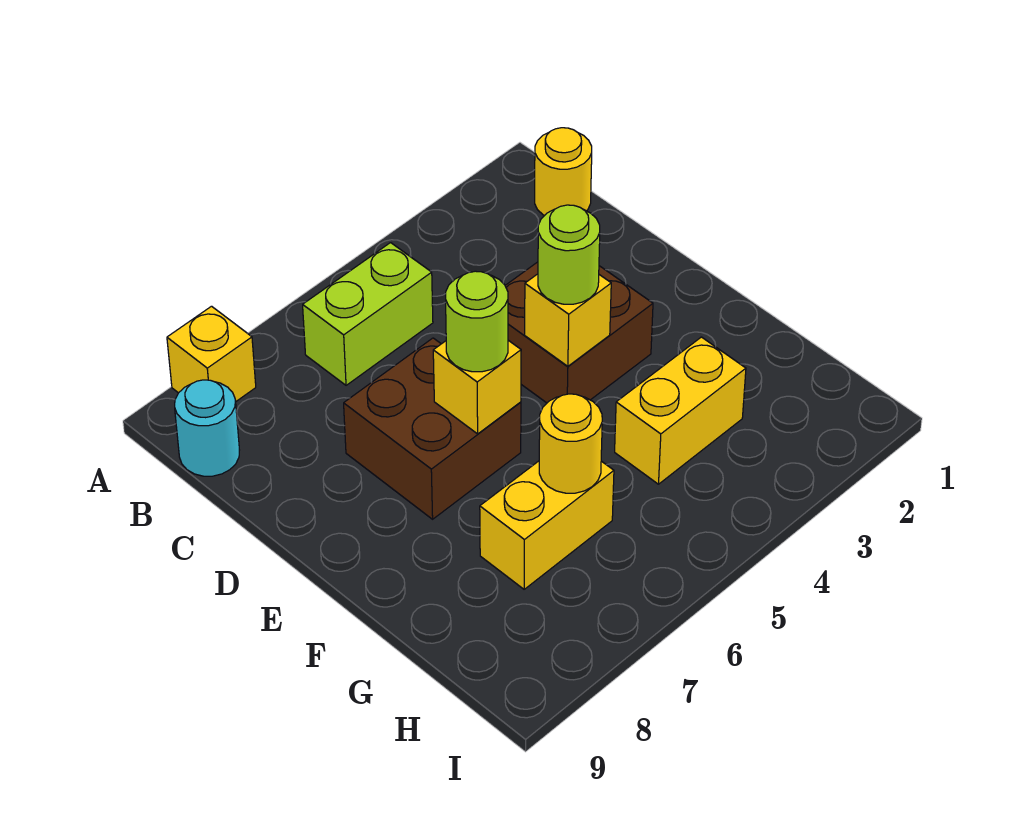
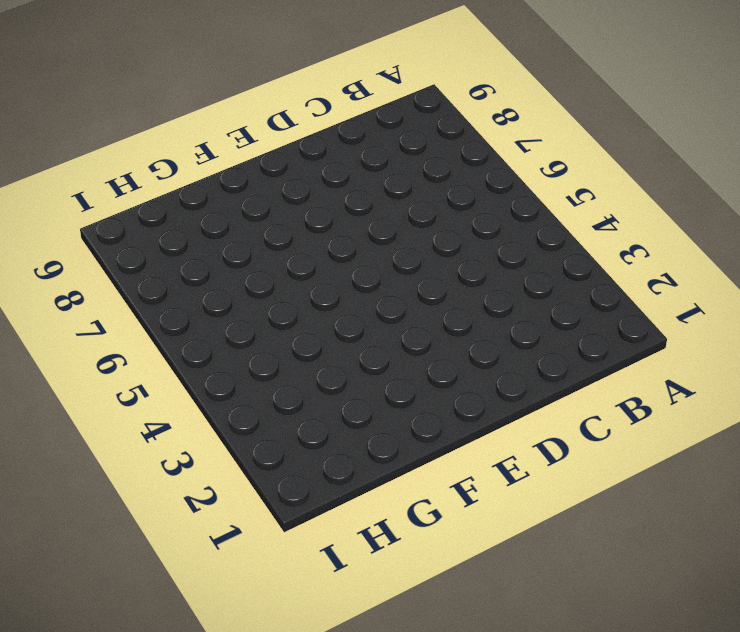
none -> yellow brick A8 level 1
none -> yellow round brick B1 level 1
none -> lime brick B5:B6 level 1

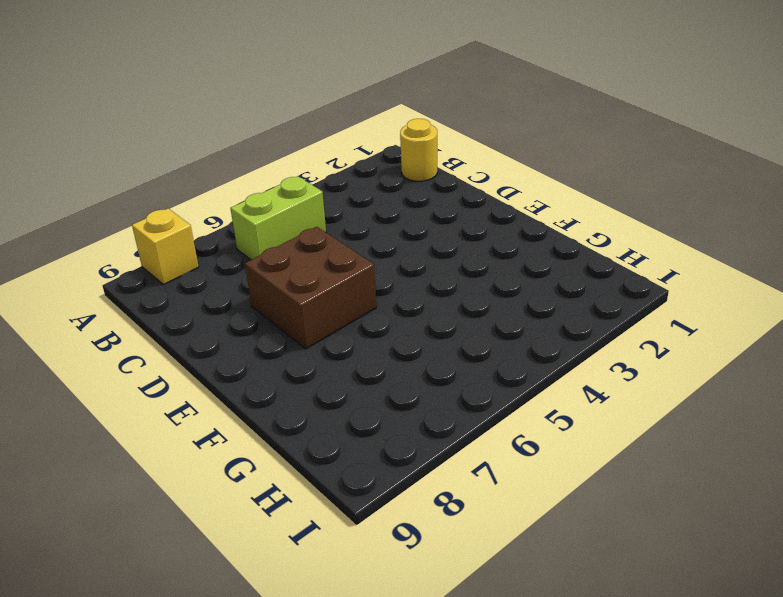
none -> cyan round brick B9 level 1
none -> brown brick D3:E4 level 1
none -> yellow brick G3:G4 level 1

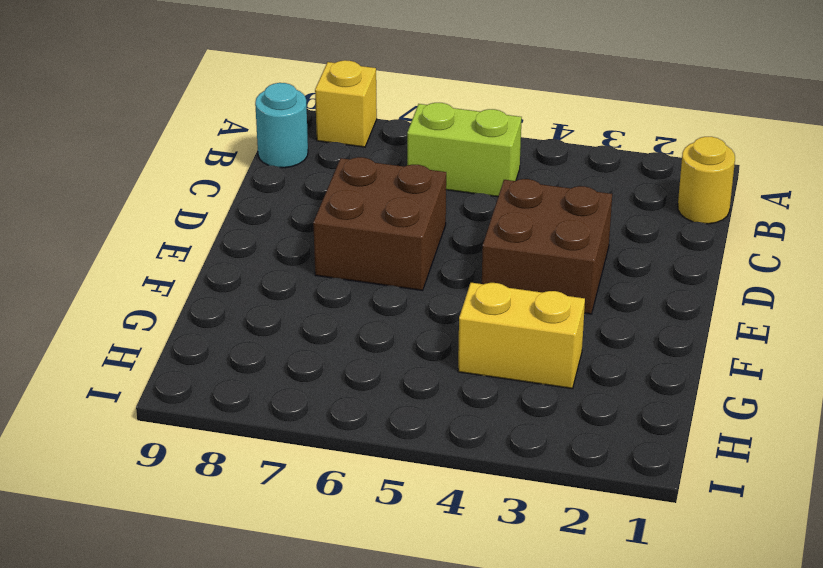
none -> yellow brick G6:G7 level 1
none -> yellow brick E4 level 2
none -> yellow brick E6 level 2

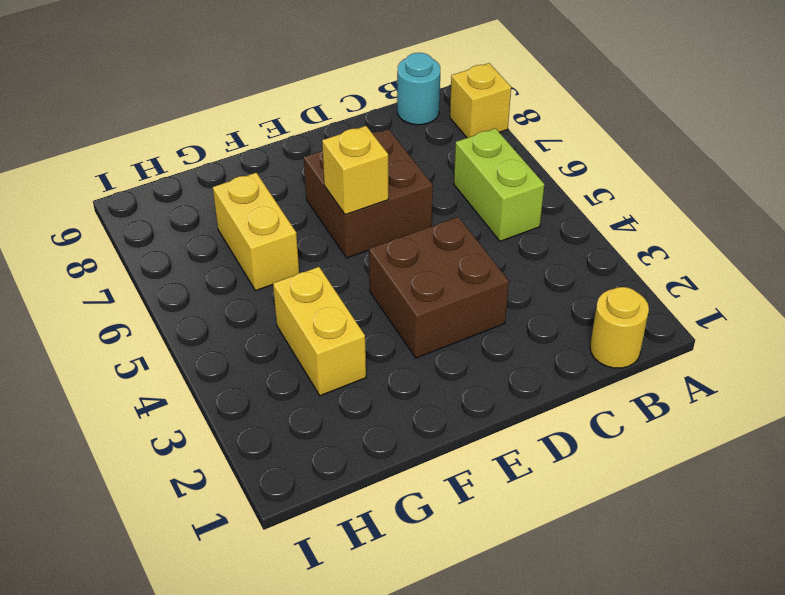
none -> yellow brick E4 level 2
none -> yellow round brick G6 level 2
none -> lime round brick E4 level 3

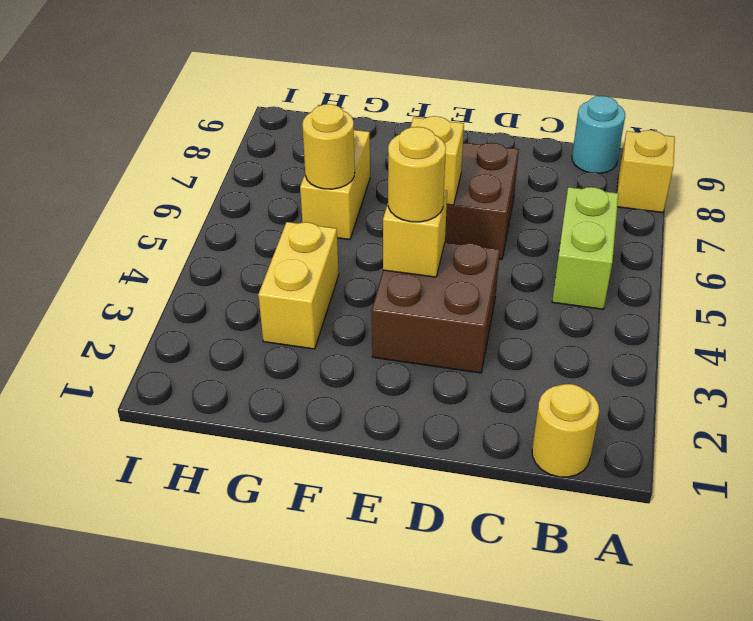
yellow round brick E4 level 3 -> lime round brick E4 level 3
none -> lime round brick E6 level 3

